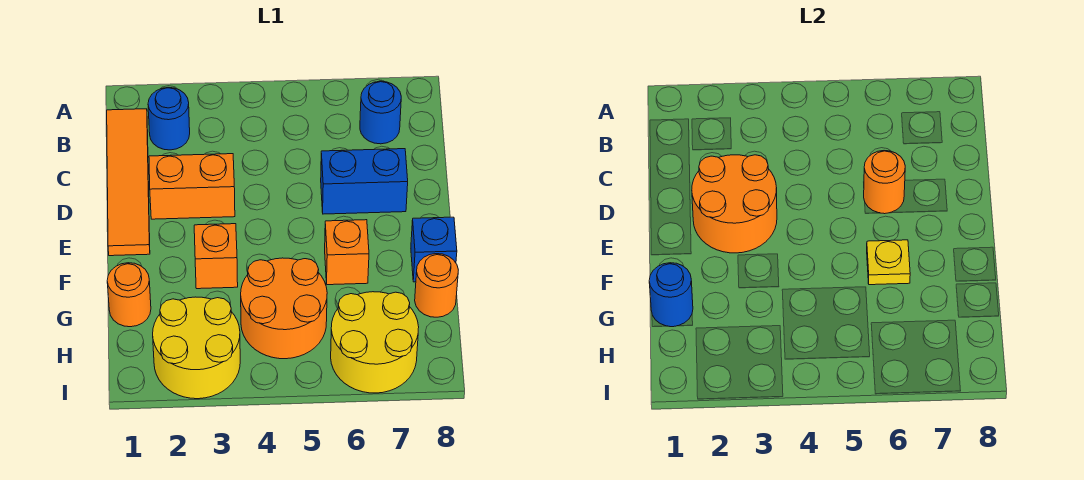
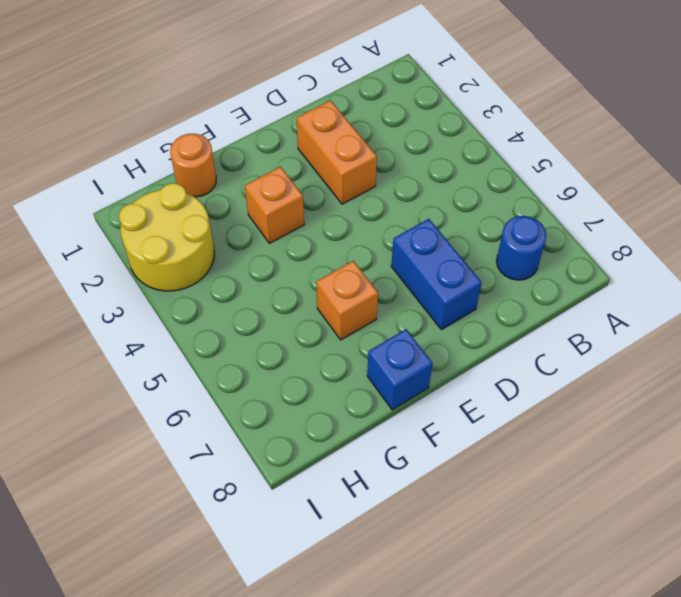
none -> orange tile B1:E1 level 1
none -> blue round brick B2 level 1
none -> orange round brick G4:H5 level 1

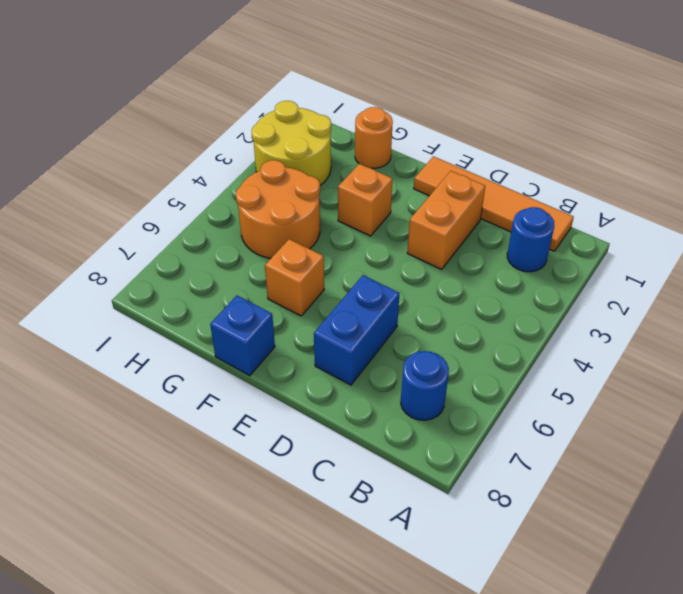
none -> orange round brick G8 level 1
none -> yellow round brick H6:I7 level 1
none -> orange round brick D2:E3 level 2

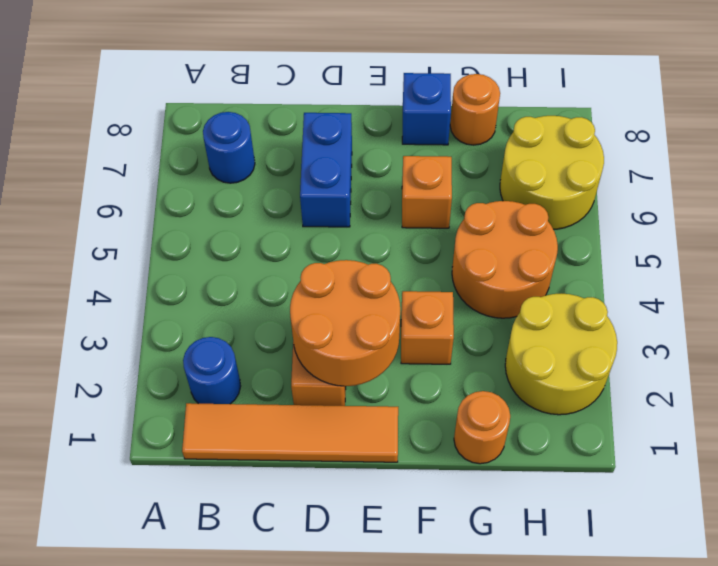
none -> orange round brick D6 level 2
none -> yellow plate F6 level 2
none -> blue round brick G1 level 2

